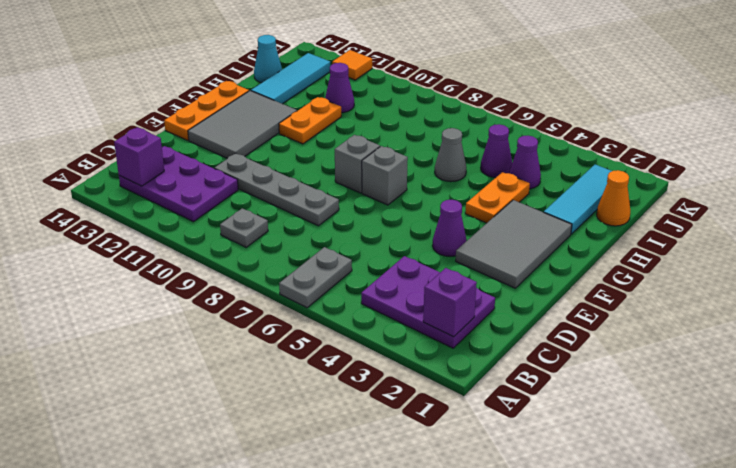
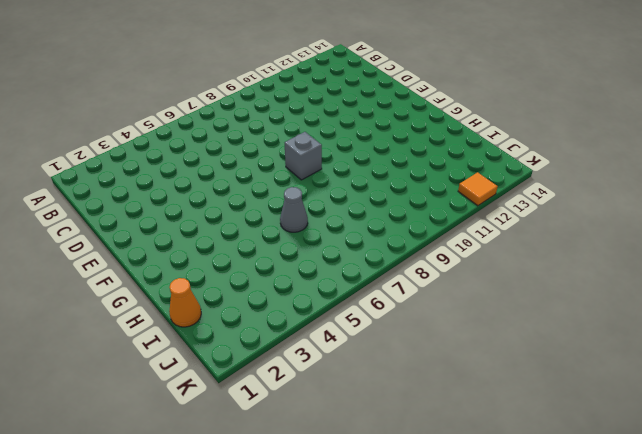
none -> grey plate A6:B6 level 1
none -> purple plate B2:C4 level 1
none -> grey plate B9 level 1

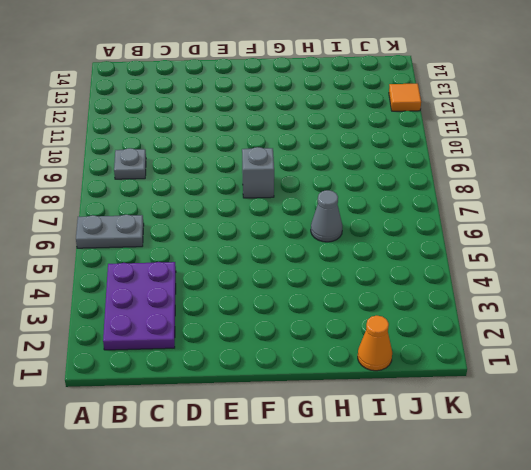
none -> purple plate B11:C13 level 1
none -> grey plate D8:D11 level 1
none -> grey tile E2:G3 level 1

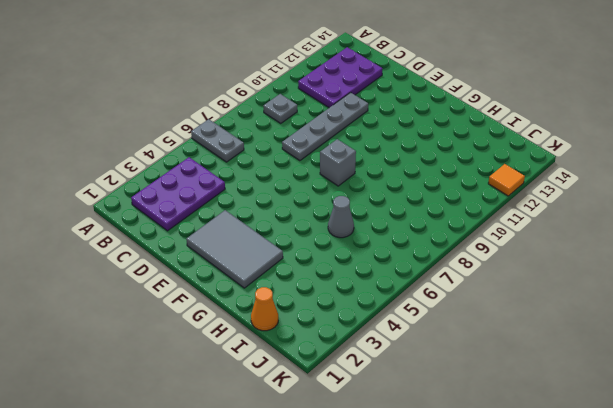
none -> purple cone E4 level 1
none -> grey tile E12:G13 level 1
none -> orange plate E14:G14 level 1

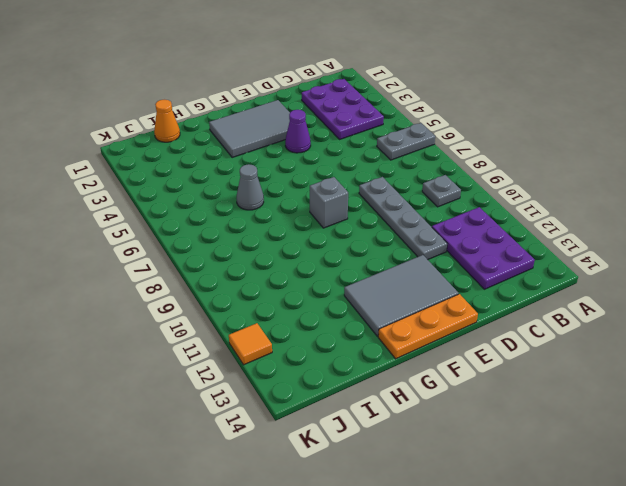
none -> grey brick F7 level 1
none -> orange plate G4:H4 level 1
none -> orange plate G11:H11 level 1

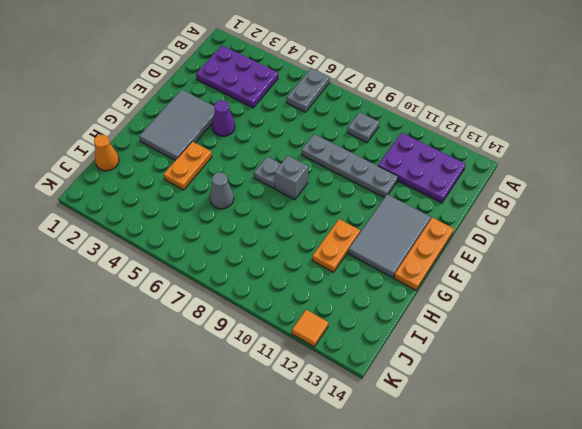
grey plate F7 level 1 -> grey brick F7 level 1
none -> cyan tile H2:J2 level 1
none -> cyan tile H13:J13 level 1
none -> purple cone I4 level 1

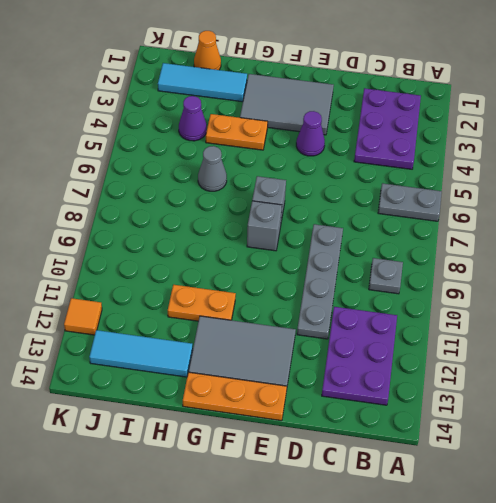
none -> purple cone I5 level 1
none -> purple cone I11 level 1
none -> cyan cone I14 level 1

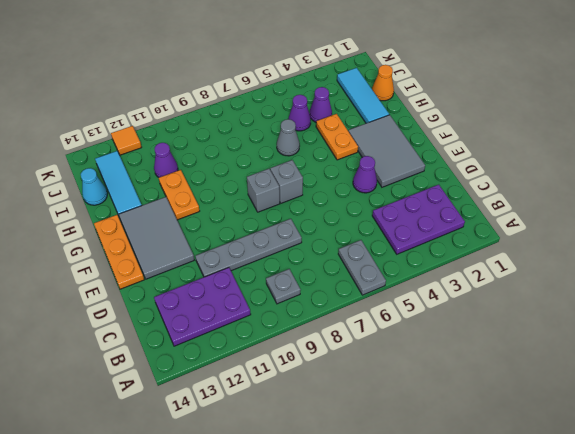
none -> purple brick B2 level 2
none -> purple brick B13 level 2

